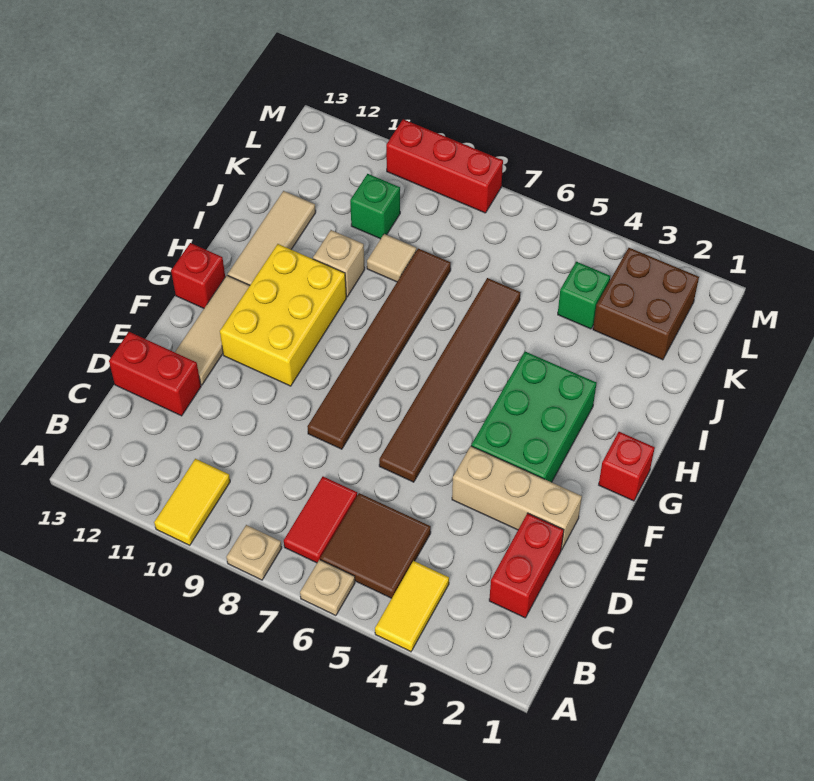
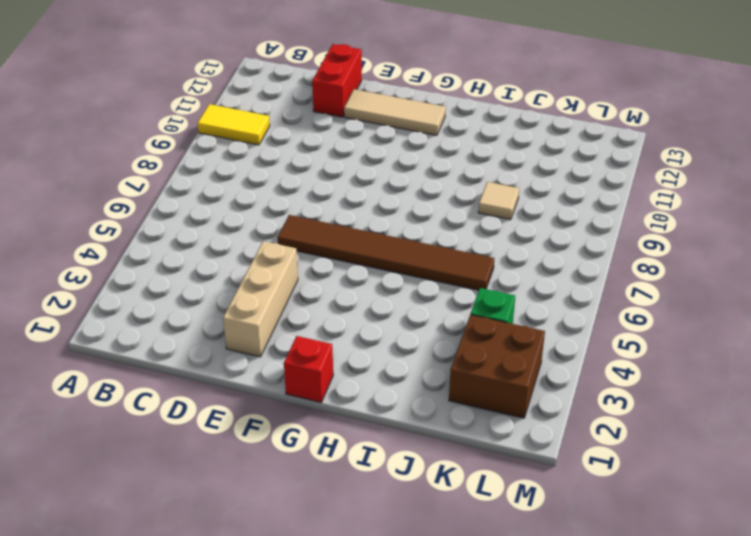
none -> yellow tile A4:B4 level 1
none -> tan plate A6 level 1
none -> tan plate A8 level 1

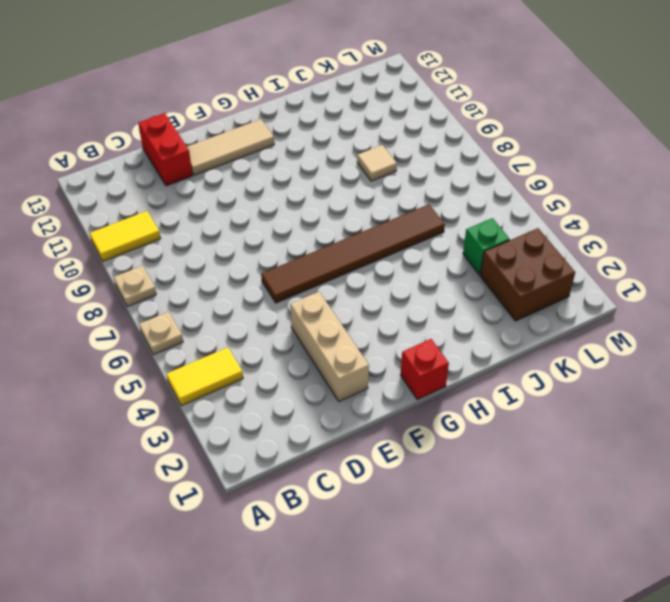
none -> brown tile B5:C6 level 1
none -> red tile B7:C7 level 1
none -> red brick C2:D2 level 1

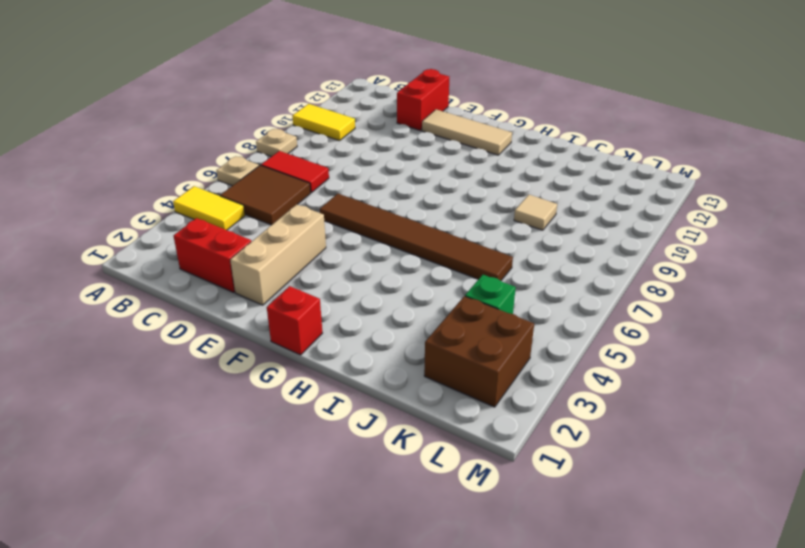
none -> brown tile E8:J8 level 1
none -> green brick F3:H4 level 1
none -> yellow brick F10:H11 level 1

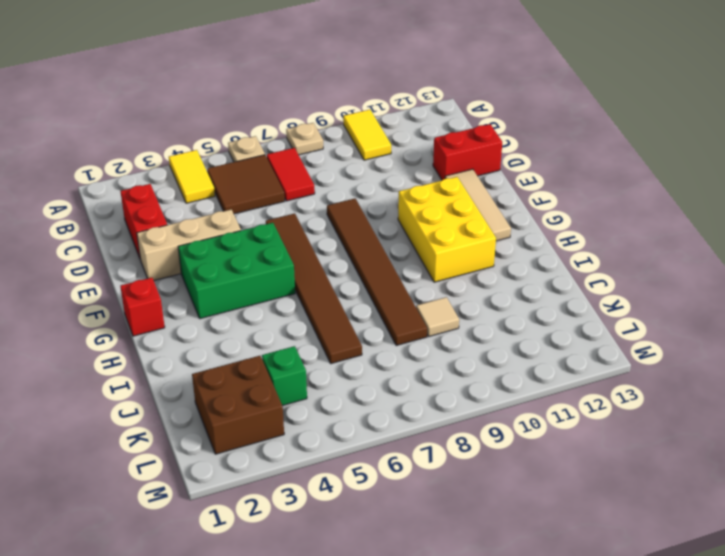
green brick F3:G5 level 1 -> green brick F3:H4 level 1
none -> red brick G13 level 1
none -> tan tile H12:J12 level 1
none -> tan brick I10 level 1

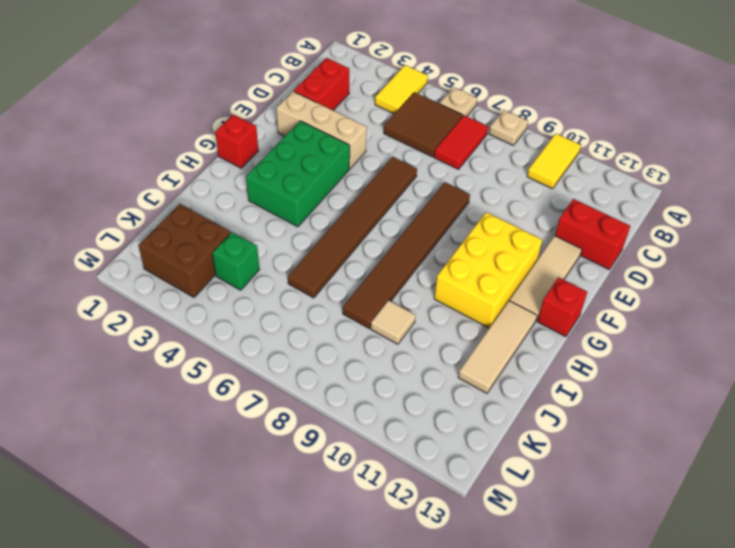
none -> tan brick I10 level 1
none -> green brick K10 level 1
none -> red brick M8:M10 level 1

